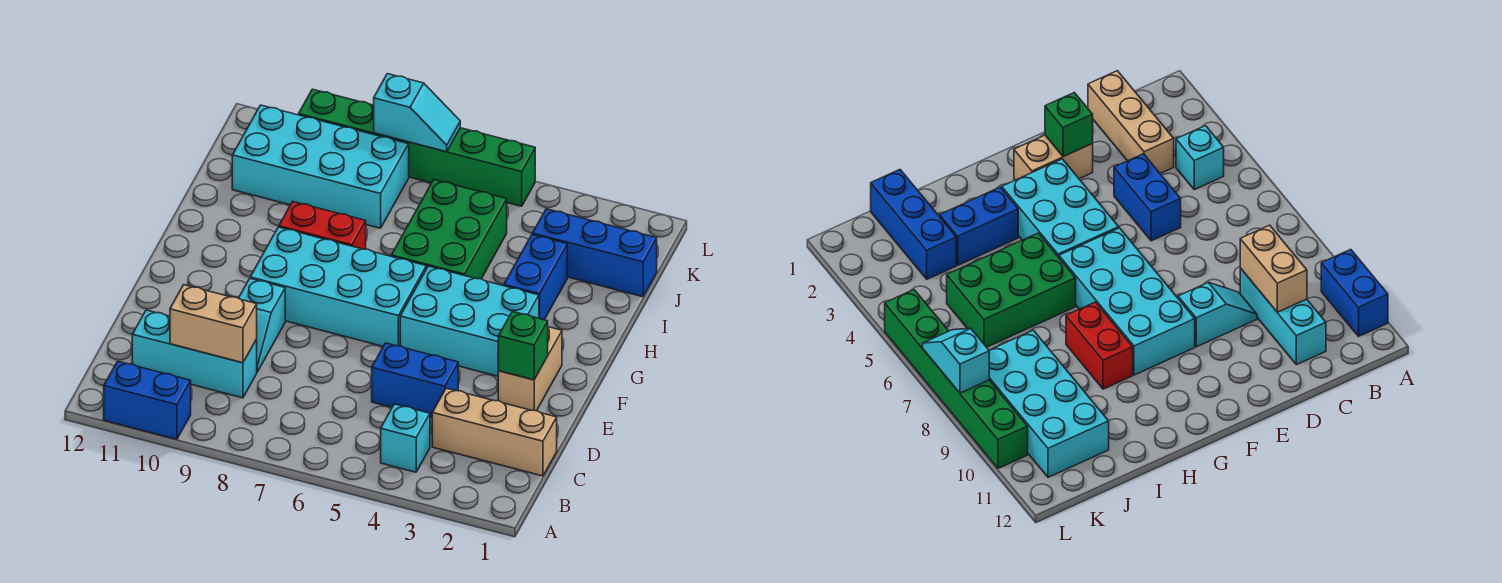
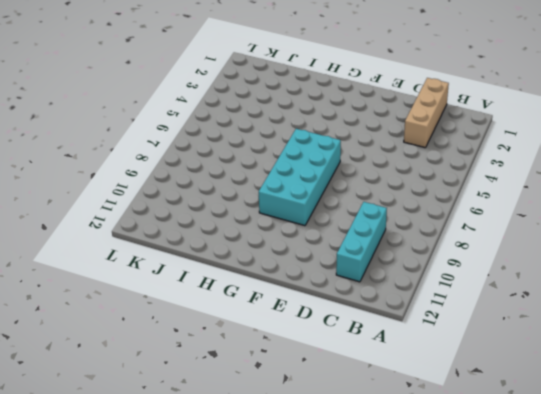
none -> blue brick A10:A11 level 1
none -> cyan brick B4 level 1
none -> blue brick D4:D5 level 1

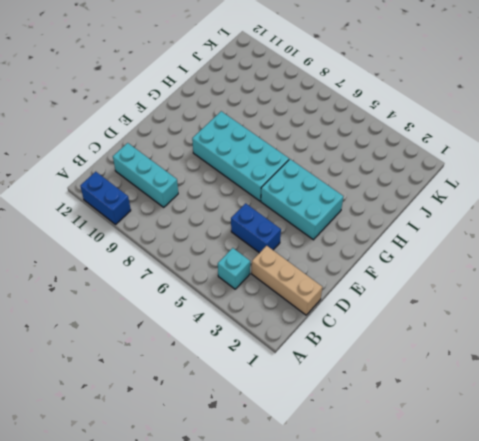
none -> cyan slope D9:E9 level 1 top E
none -> tan brick E2:F2 level 1
none -> blue brick H3:I3 level 1

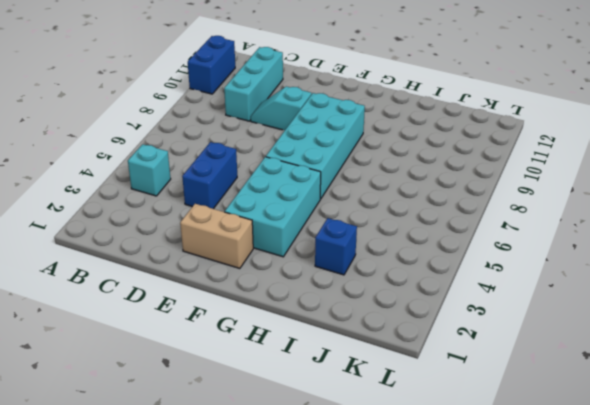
blue brick I3 level 1 -> blue brick H3:I3 level 1
none -> tan brick C1:C3 level 1
none -> green brick H5:J6 level 1
none -> red brick H8:H9 level 1

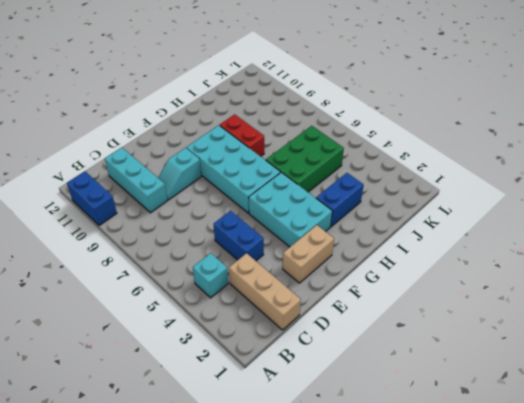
none -> blue brick J1:J3 level 1
none -> cyan brick J8:K11 level 1
none -> green brick L5:L10 level 1

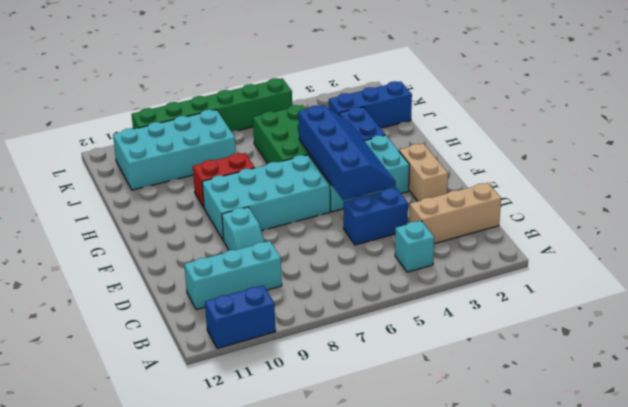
blue slope E4:H5 level 2 top 5 -> none
none -> tan brick C9:C10 level 2
none -> green brick E2 level 2
none -> cyan slope L7:L8 level 2 top 8

